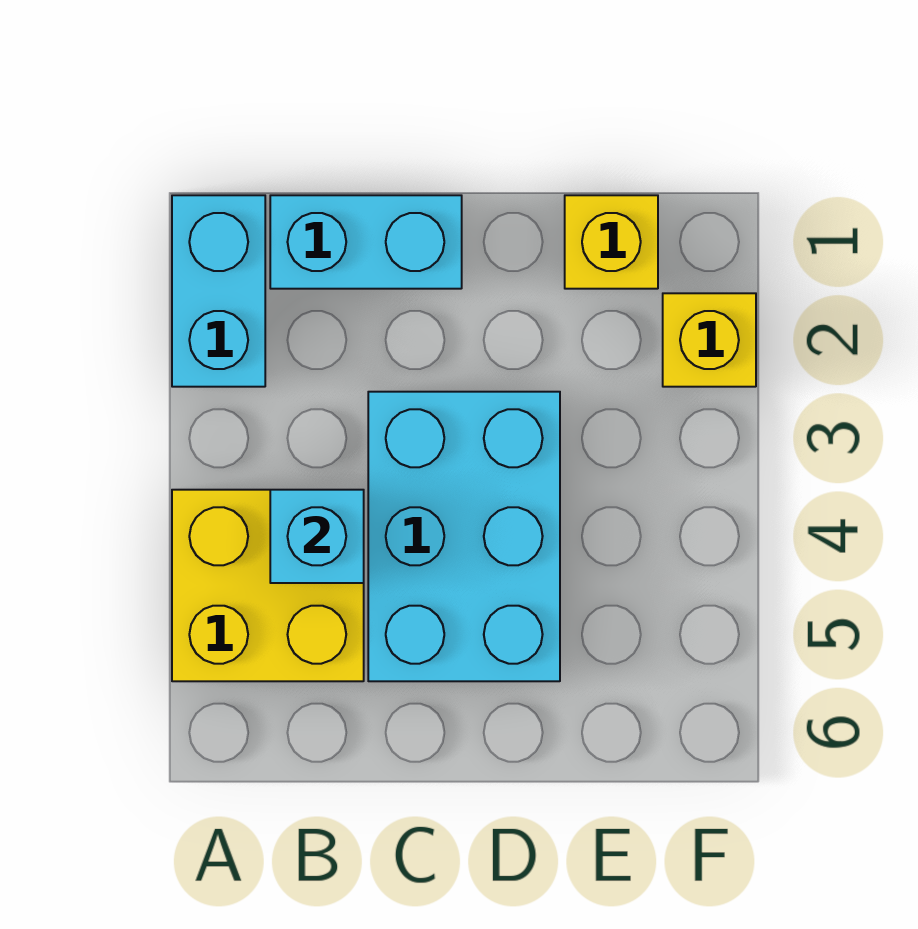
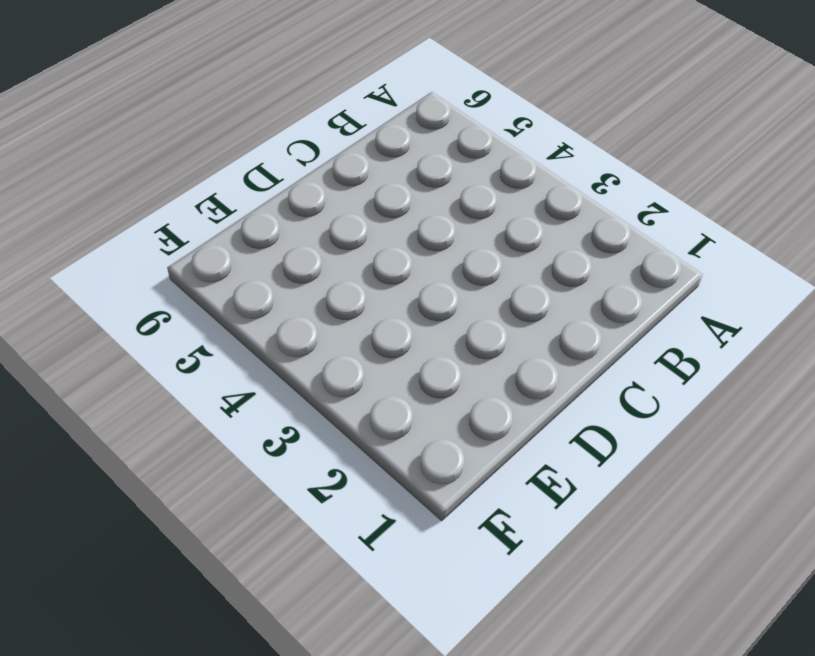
none -> cyan brick A1:A2 level 1
none -> yellow brick A4:B5 level 1

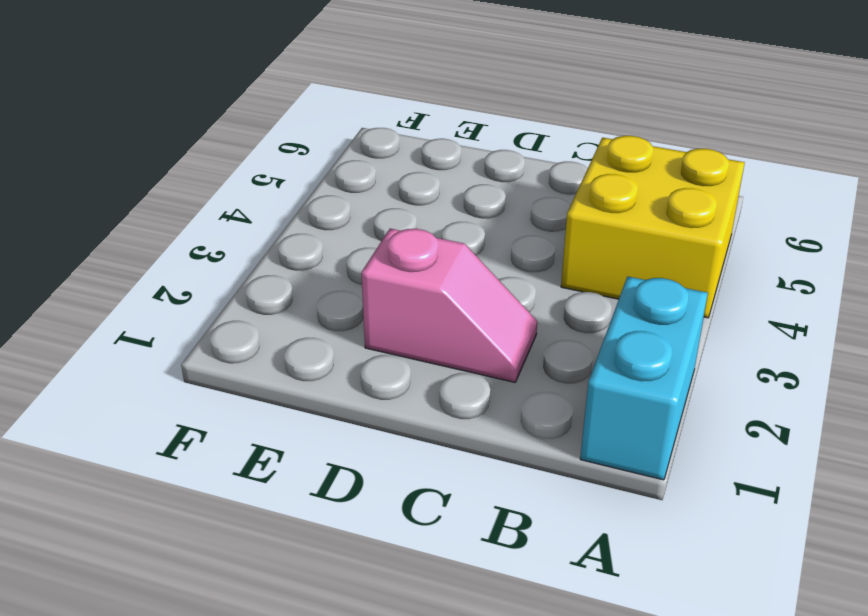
pink slope C2:D2 level 1 top D -> none
none -> cyan brick B1:C1 level 1
none -> cyan brick C3:D5 level 1

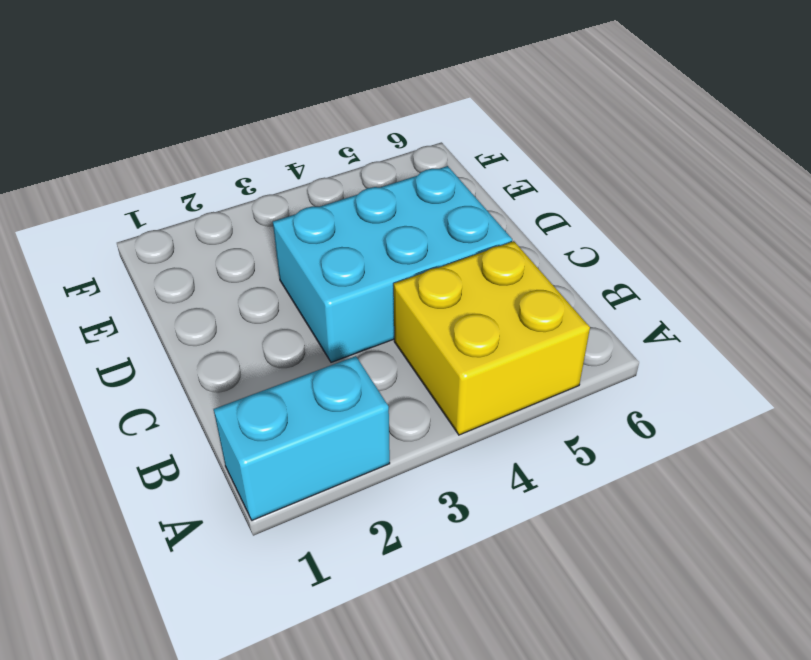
none -> cyan brick B1:C1 level 1
none -> yellow brick E1 level 1

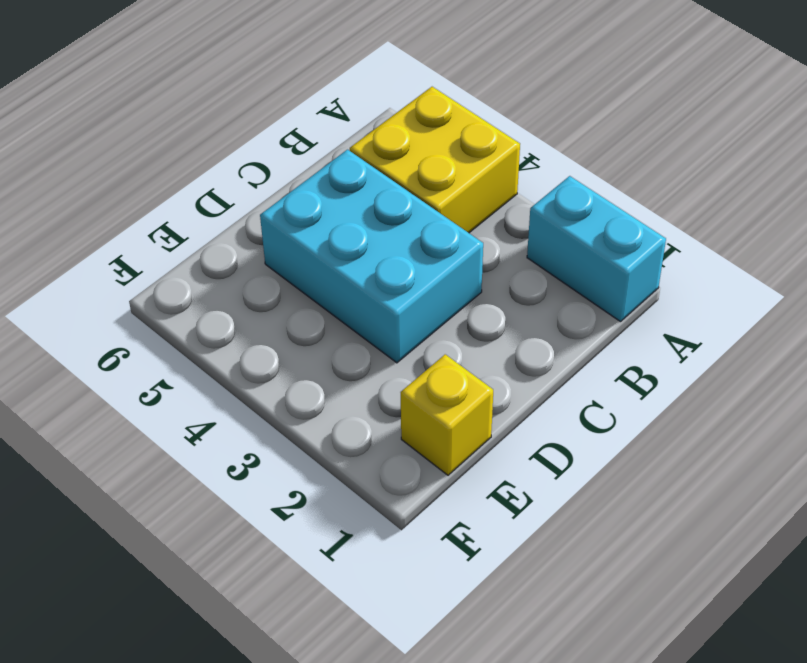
none -> cyan brick B1:C1 level 1
none -> yellow brick F2 level 1

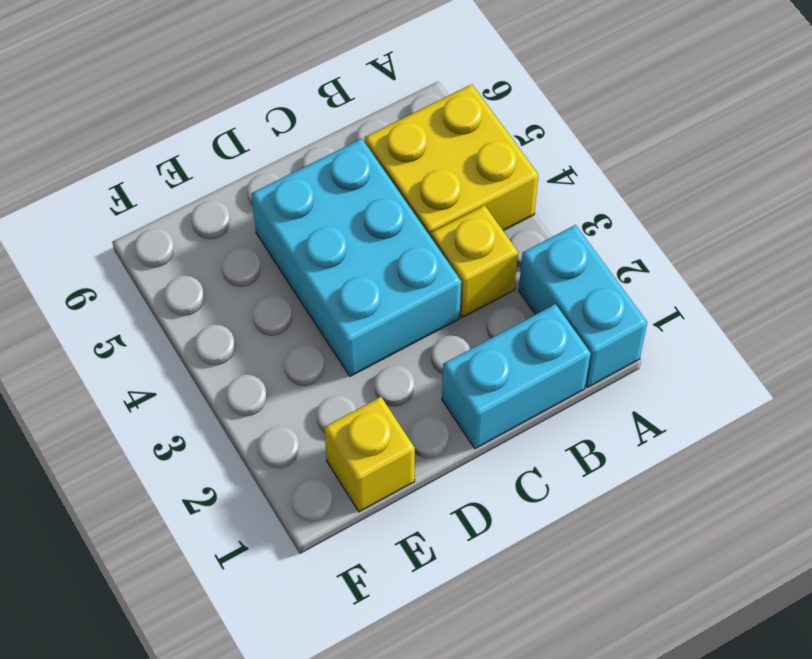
yellow brick B3 level 1 -> yellow brick F2 level 1
none -> cyan brick B4 level 2

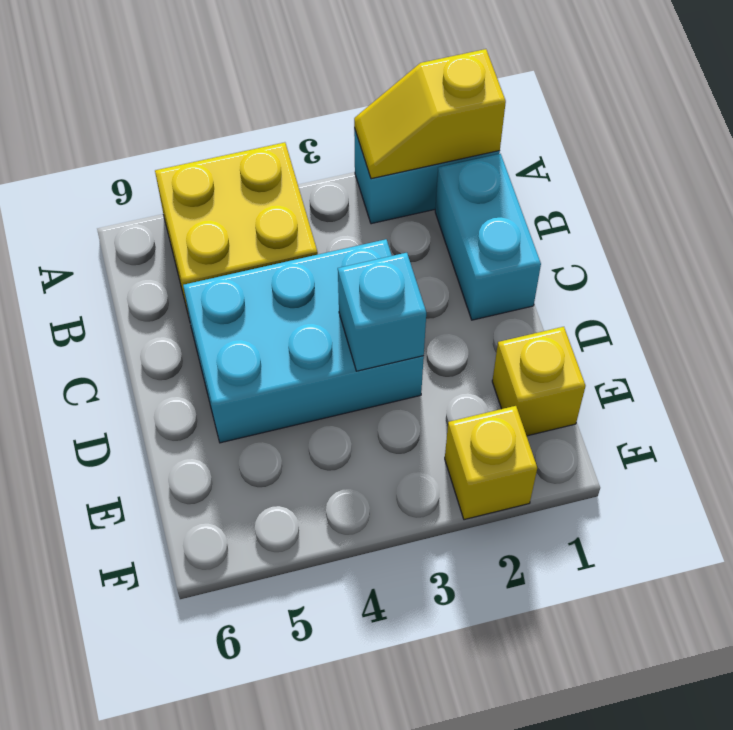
yellow slope A1:A2 level 2 top 1 -> none
cyan brick D3 level 2 -> cyan brick B4 level 2

